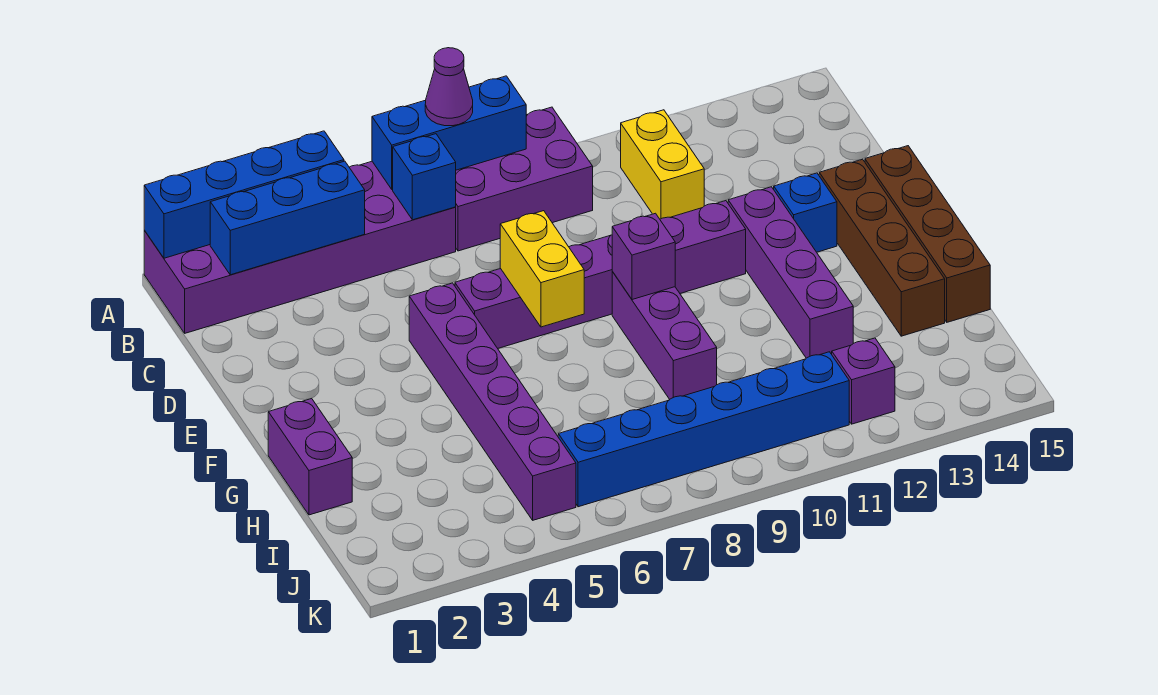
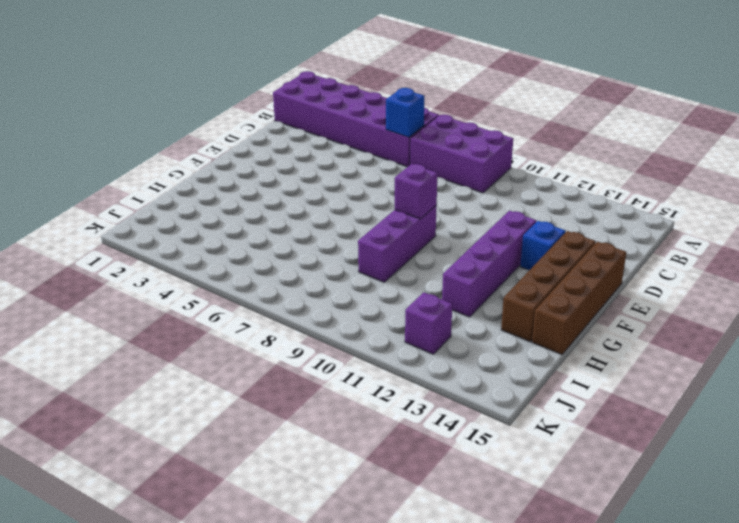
none -> yellow brick B11:C11 level 1
none -> purple brick E5:J5 level 1
none -> purple brick E6:E11 level 1

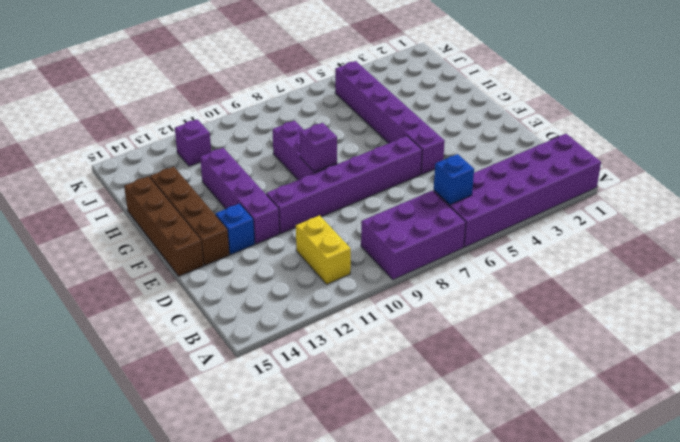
none -> purple brick G1:H1 level 1
none -> blue brick J6:J11 level 1
none -> blue brick A1:A4 level 2

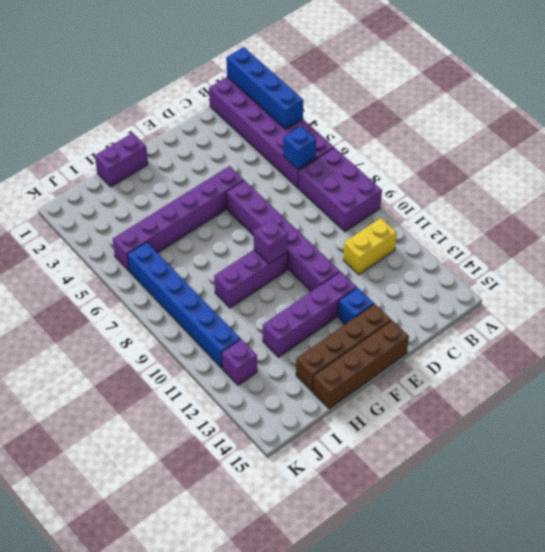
none -> blue brick A6:A8 level 2
none -> blue brick B2:B4 level 2
none -> yellow brick E7:F7 level 2

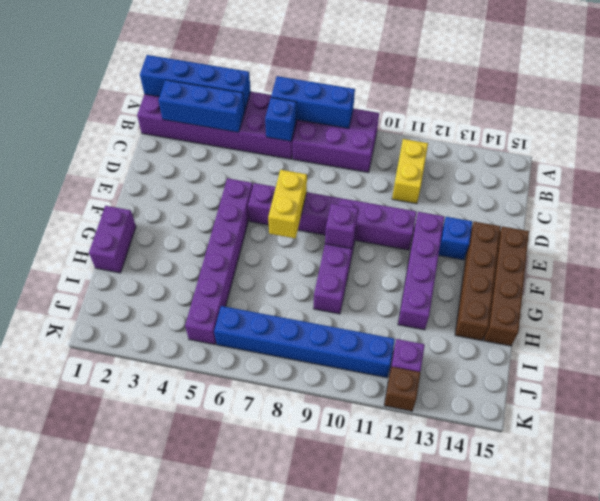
brown brick K12 level 1 -> none
none -> purple cone A7 level 3

